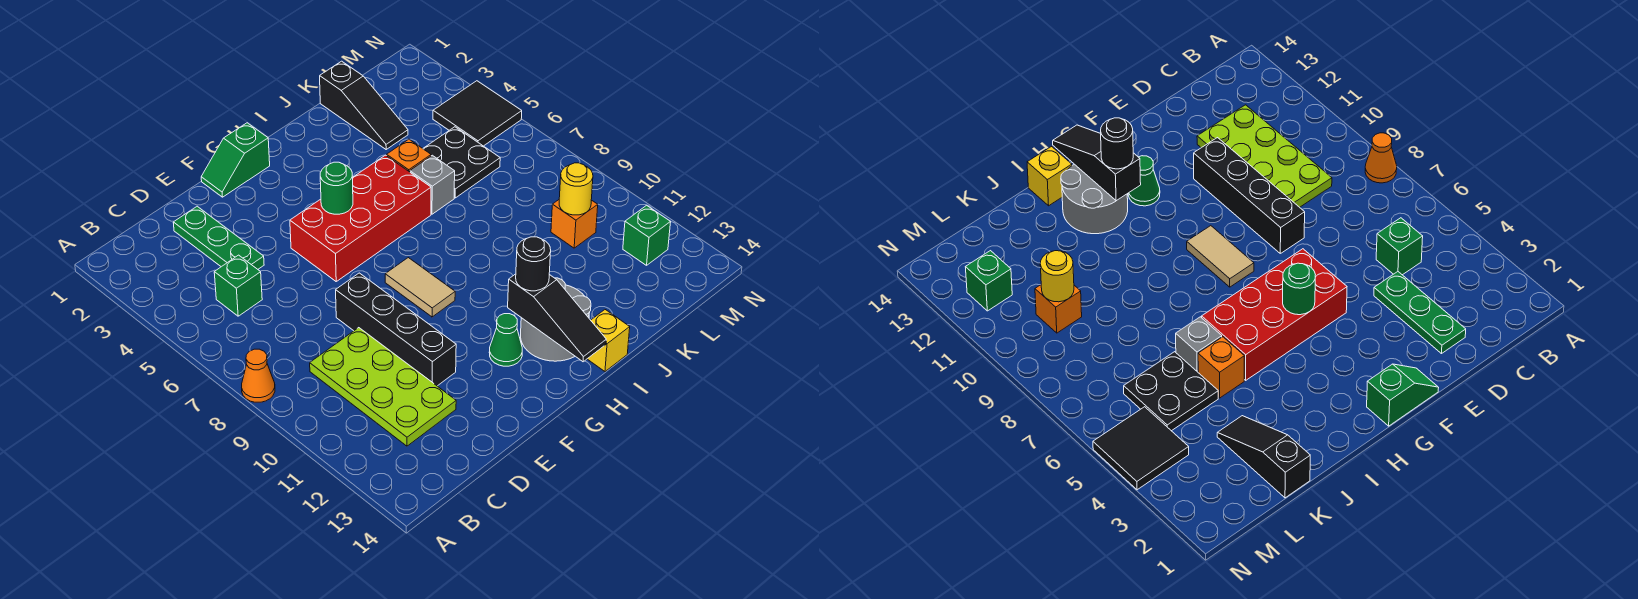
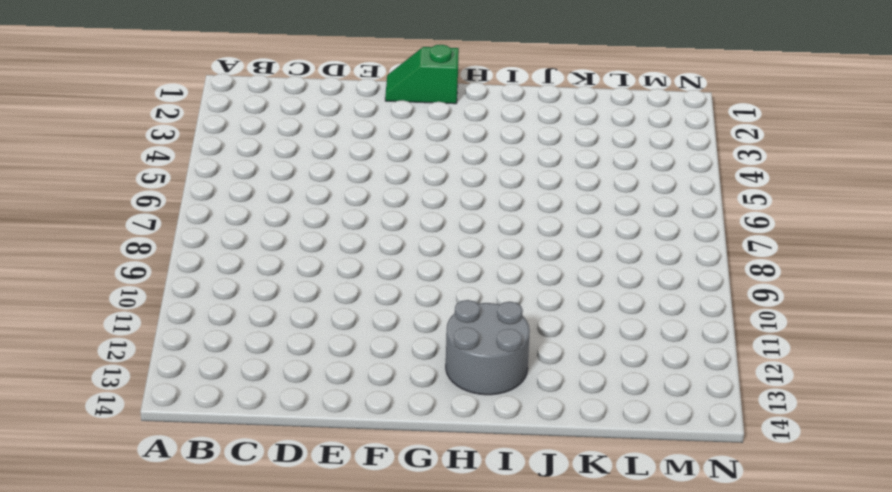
none -> orange cone A8 level 1
none -> green brick C5 level 1
none -> lime plate C9:D12 level 1

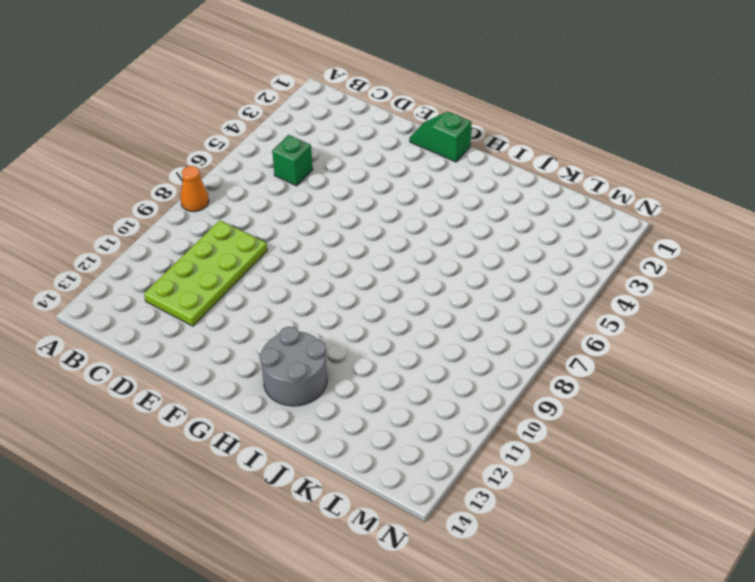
none -> green plate D2:D4 level 1
none -> black brick E8:E11 level 1
none -> red brick F5:I6 level 1

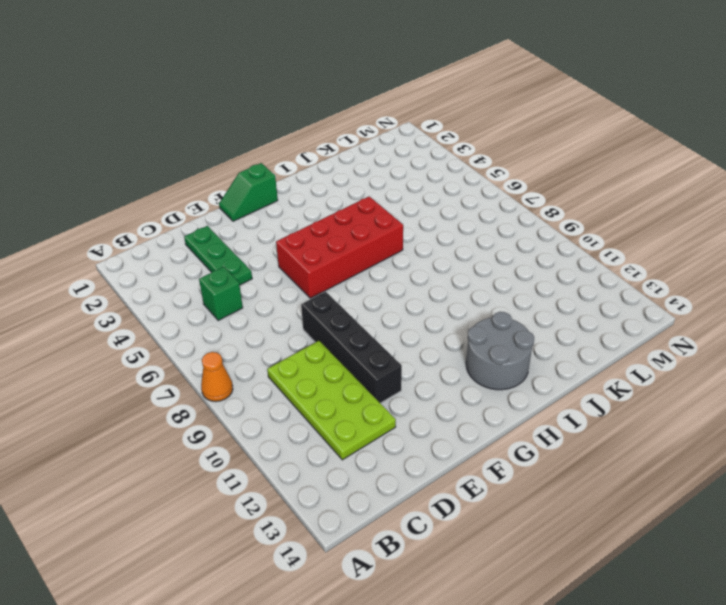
none -> tan tile G8:G9 level 1
none -> green cone G12 level 1
none -> yellow brick I14 level 1

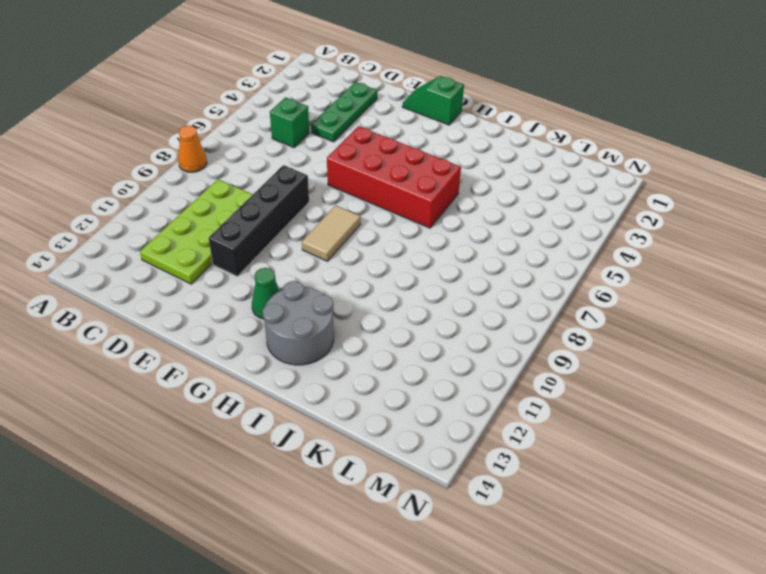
none -> yellow brick I14 level 1
none -> orange brick J5 level 1
none -> grey brick J6 level 1

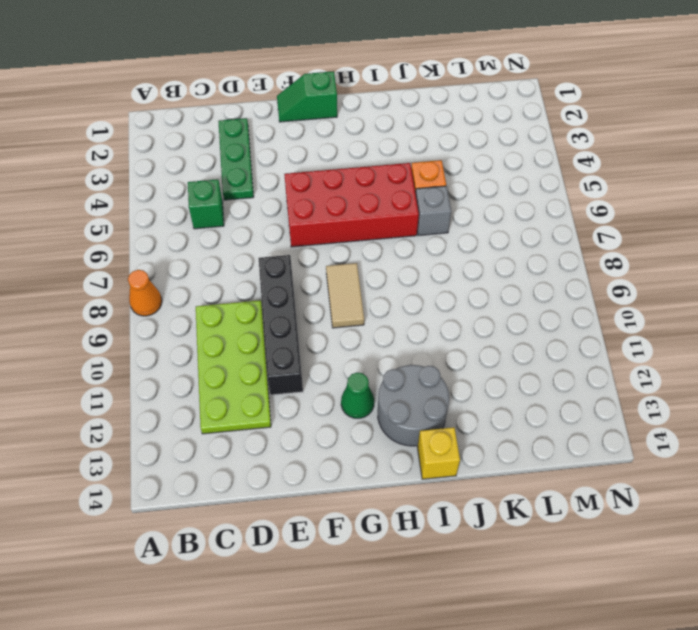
none -> black slope K1:K3 level 1 top 1
none -> black plate K5:L6 level 1
none -> orange brick L10 level 1

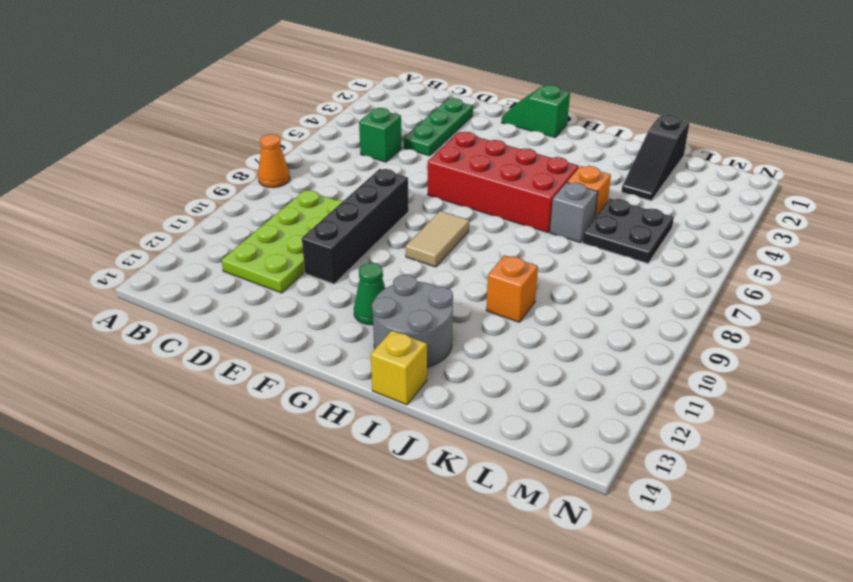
orange brick J10 level 1 -> orange brick L10 level 1
none -> black tile M4:N5 level 1
none -> green brick M12 level 1
none -> green round brick G5 level 2

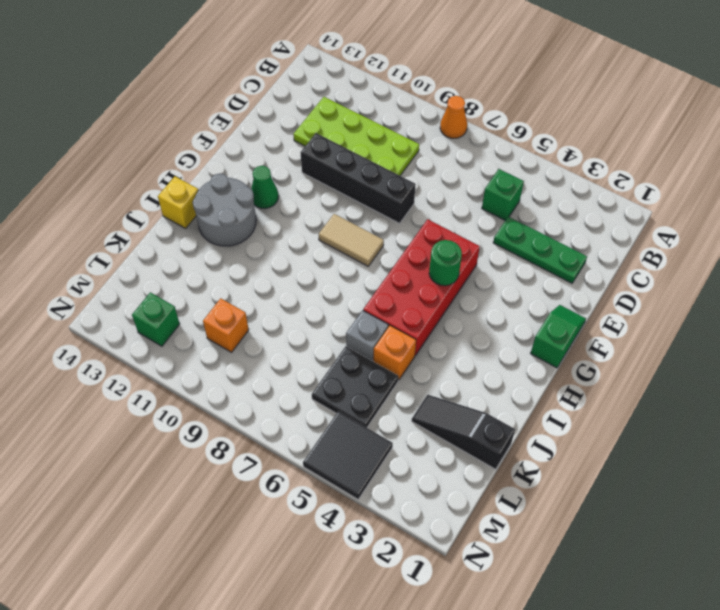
none -> black slope H12:H14 level 2 top 12
none -> yellow round brick L10 level 2
none -> black round brick H12 level 3

